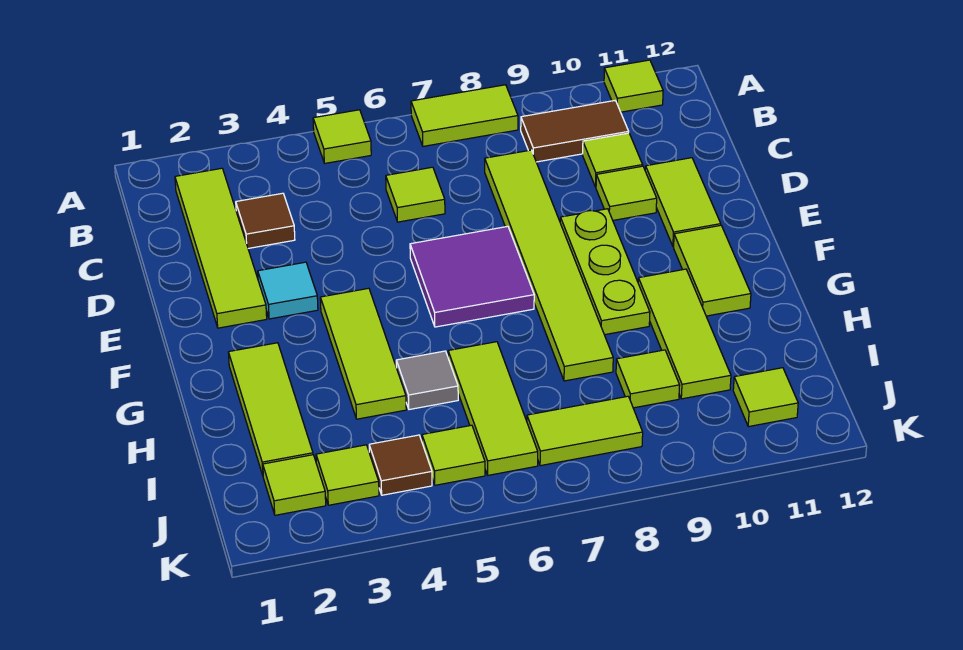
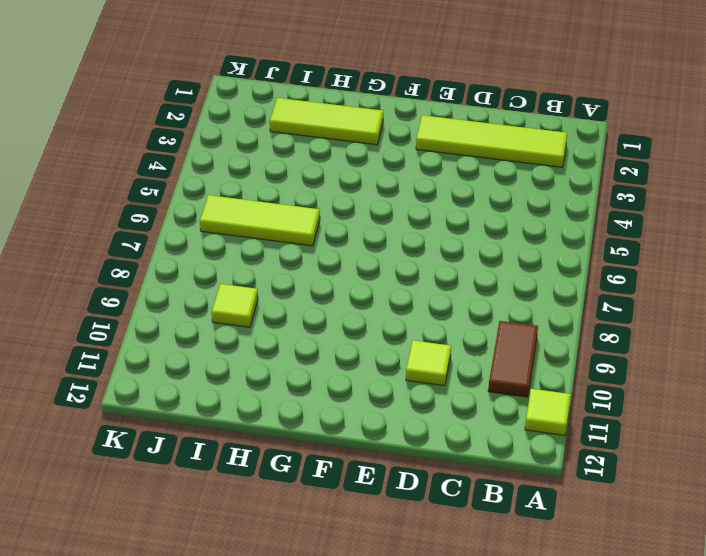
none -> lime tile A5 level 1
none -> lime tile A7:A8 level 1
none -> brown tile C3 level 1

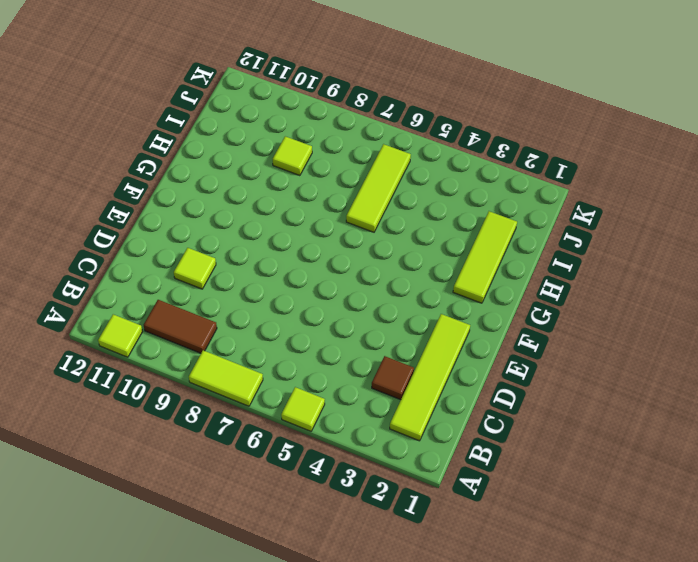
none -> lime tile C6 level 1
none -> lime tile C8:H8 level 1
none -> lime tile C10 level 1

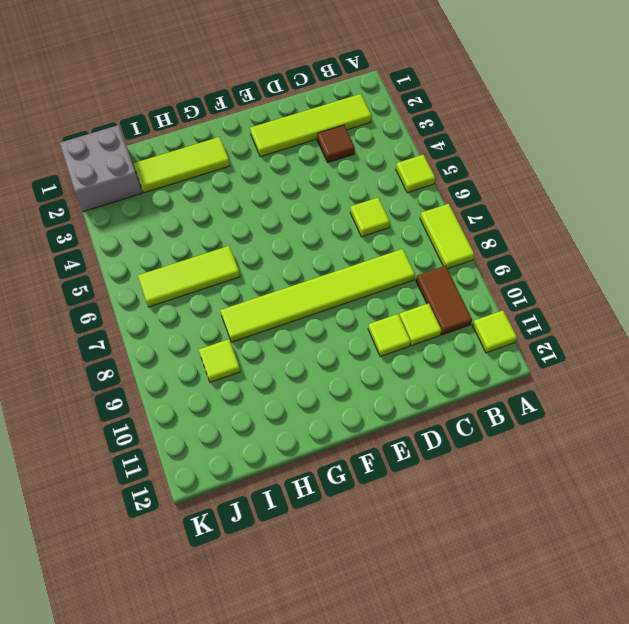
grey brick J1:K2 level 1 -> lime tile J2 level 1
none -> lime tile D11:E11 level 1
none -> cyan tile E3 level 1
none -> purple tile E6:F7 level 1

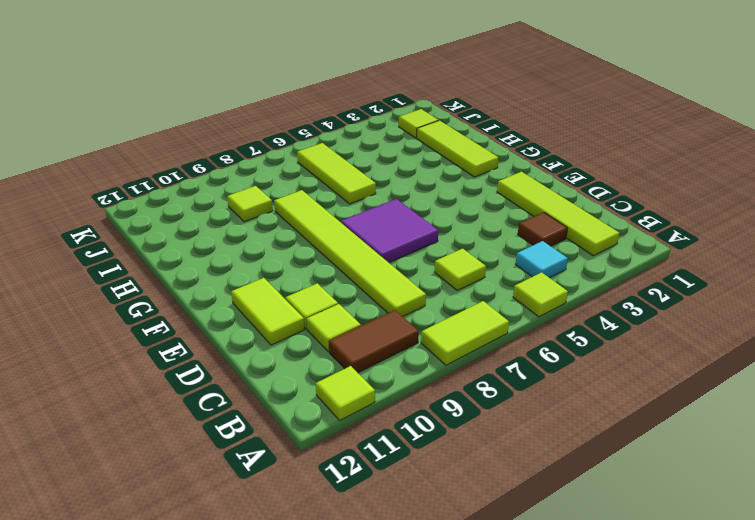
cyan tile B4 level 1 -> cyan tile E3 level 1
none -> lime plate E9:G9 level 1
none -> lime tile F4:H4 level 1
none -> lime tile F11:G11 level 1

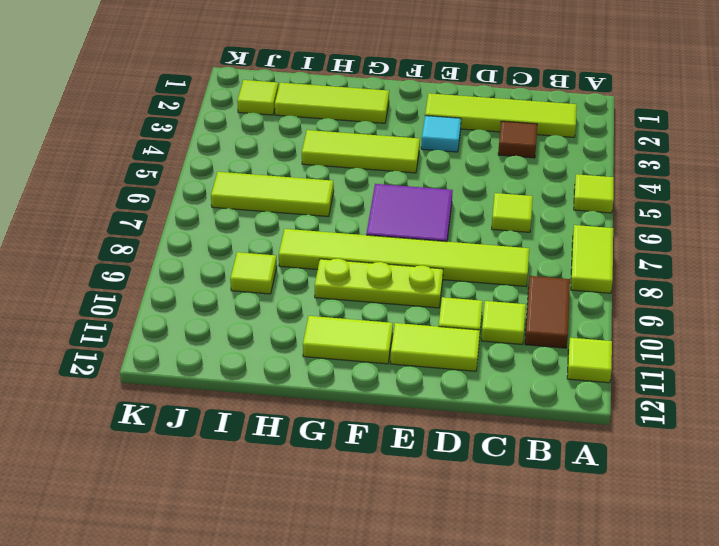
none -> lime tile G10:I10 level 1
none -> grey tile H5 level 1
none -> lime tile J3 level 1

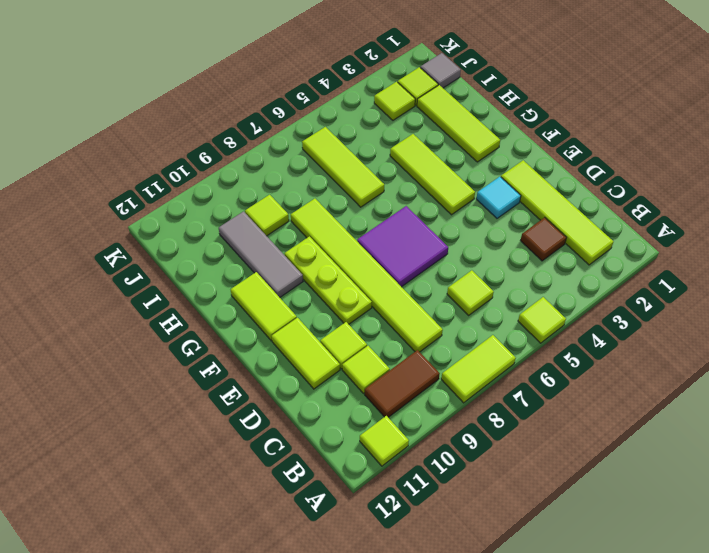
grey tile G10:I10 level 1 -> lime tile G10:I10 level 1
grey tile J1 level 1 -> grey tile H5 level 1
none -> brown tile J4 level 1
none -> lime tile J5 level 1
none -> lime tile J7:J8 level 1

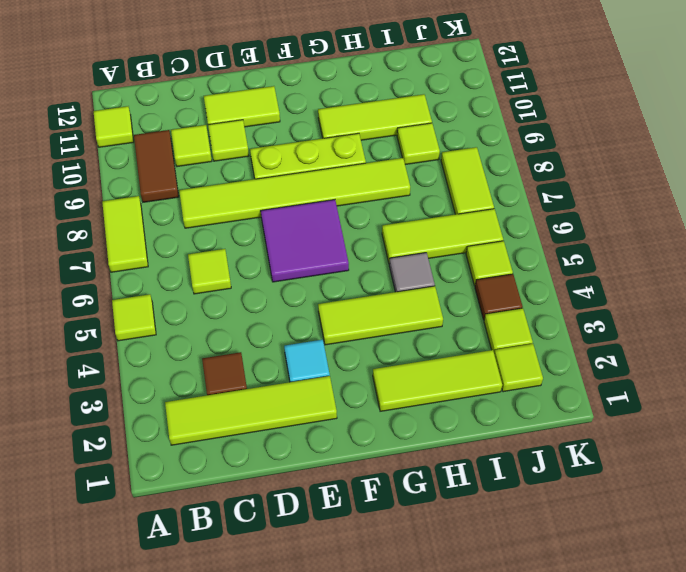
none -> lime tile F11:G11 level 1
none -> lime tile J11 level 1

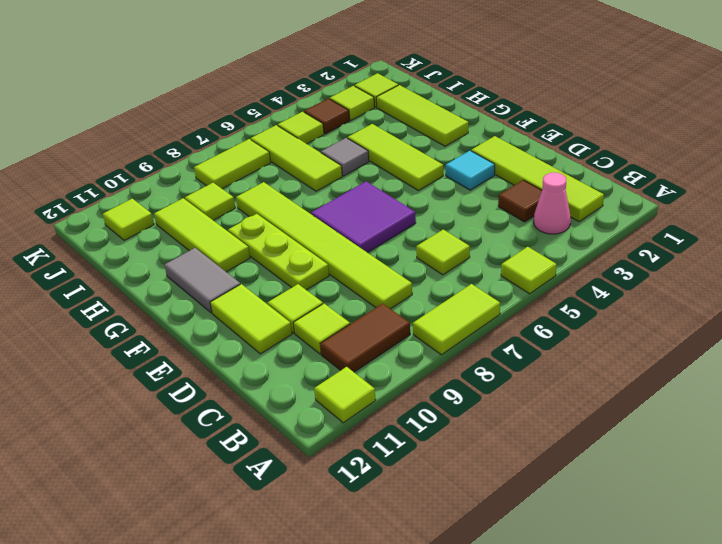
pink cone B3 level 1 -> none
grey tile F11:G11 level 1 -> lime tile F11:G11 level 1

